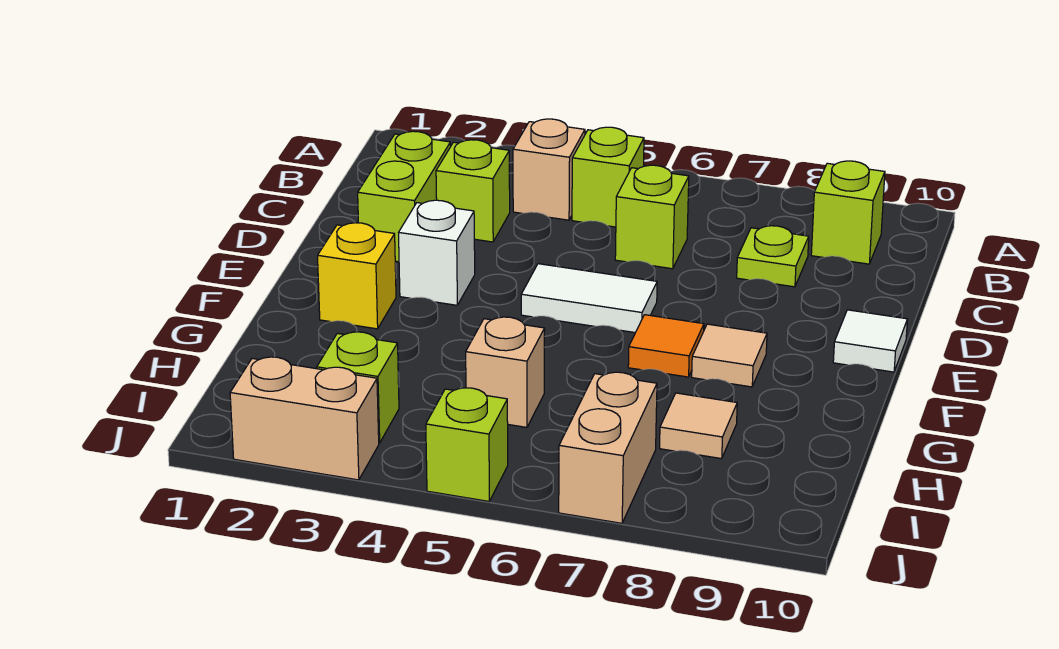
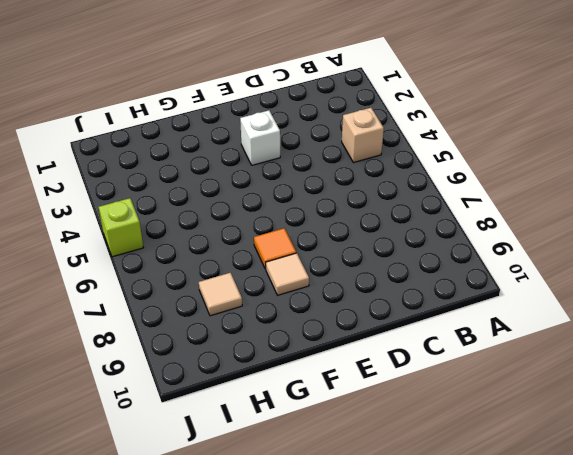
none -> lime brick B5 level 1
none -> lime brick B9 level 1
none -> lime brick C2:D2 level 1

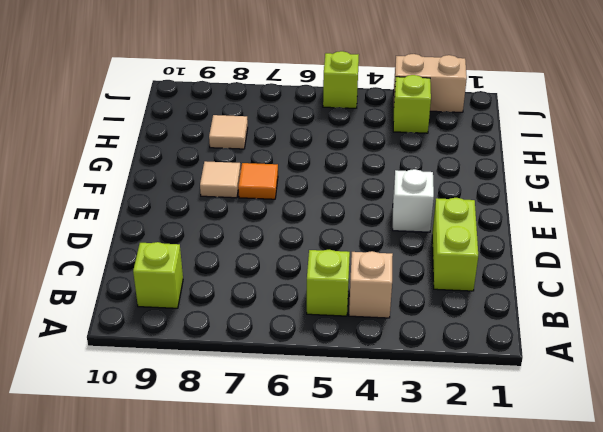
none -> lime brick C3 level 1
none -> lime brick C6 level 1
none -> lime plate C8 level 1

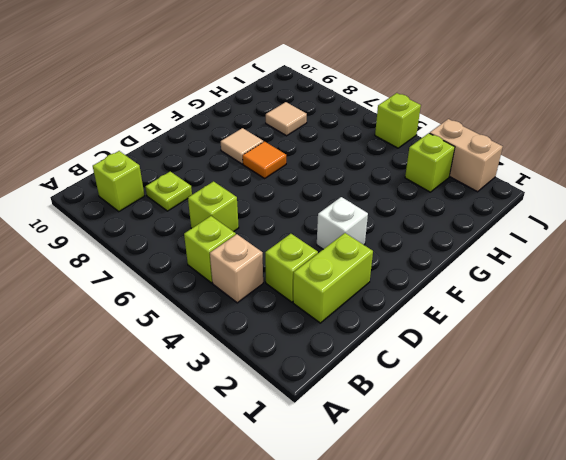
none -> white tile E5:E6 level 1
none -> white tile E10 level 1
none -> yellow brick F2 level 1

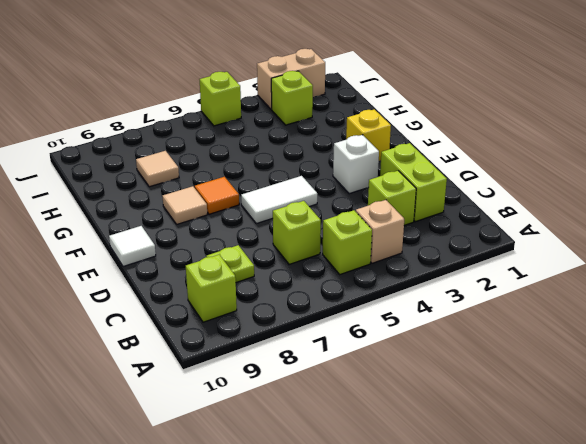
none -> tan brick H5 level 1
none -> tan brick I7:J7 level 1

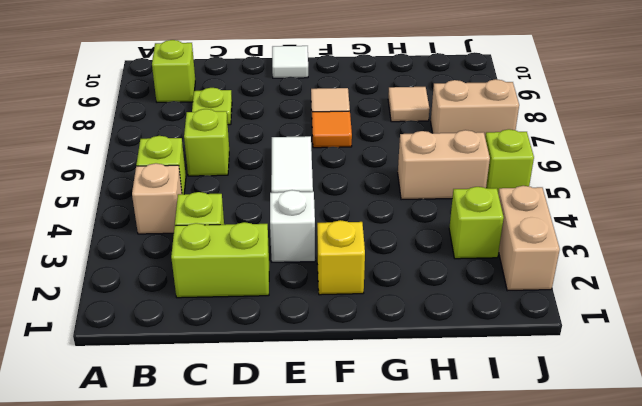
tan brick H5:I5 level 1 -> tan brick H5 level 1

